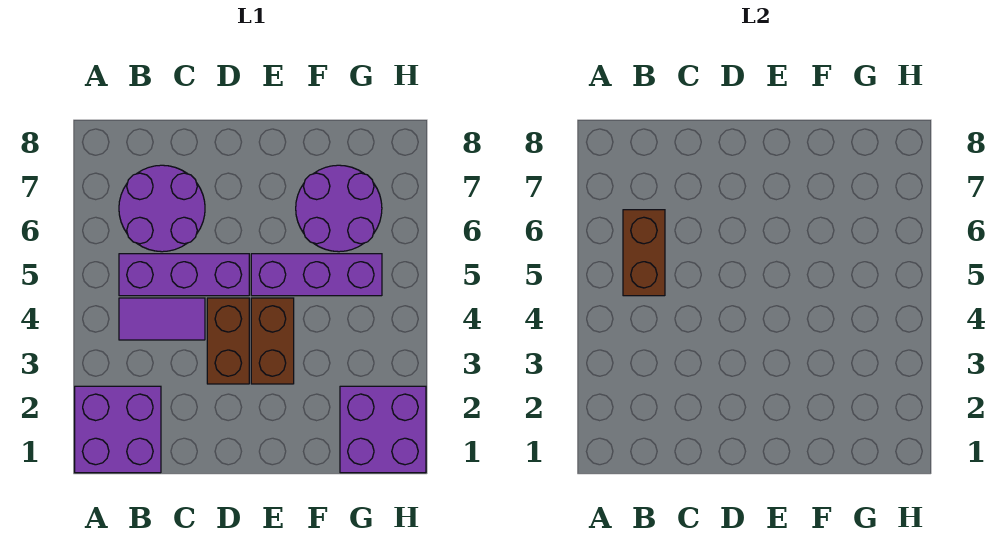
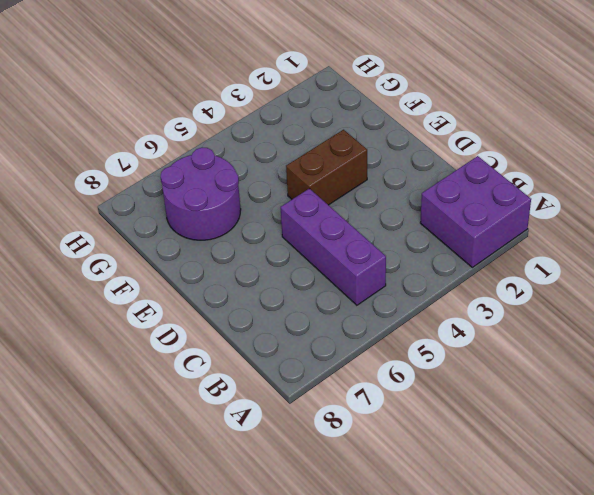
none -> purple tile B4:C4 level 1
none -> purple round brick B6:C7 level 1

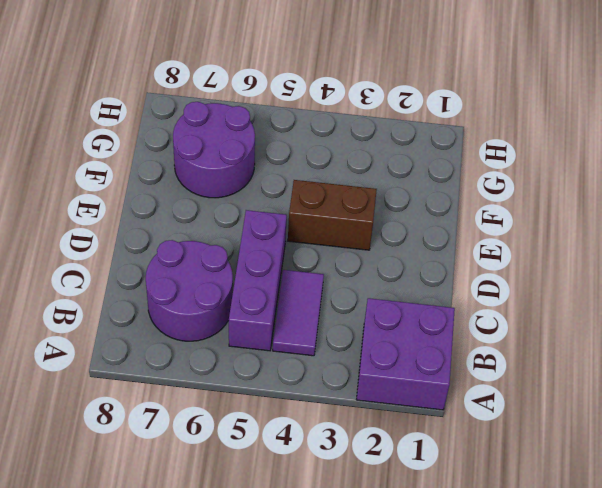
none -> brown brick D3:D4 level 1
none -> purple brick E5:G5 level 1

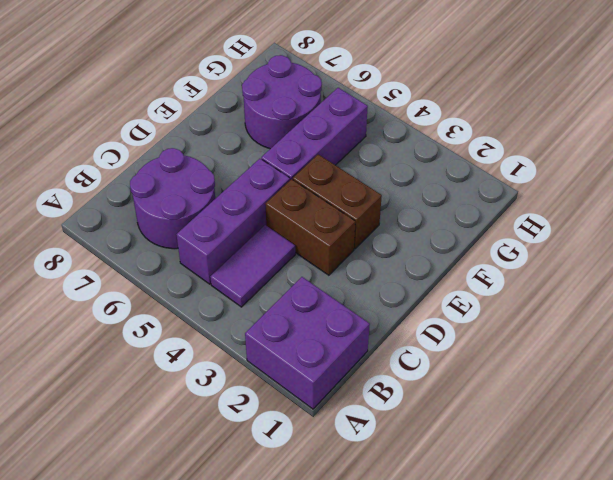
none -> purple brick G1:H2 level 1
none -> brown brick B5:B6 level 2

